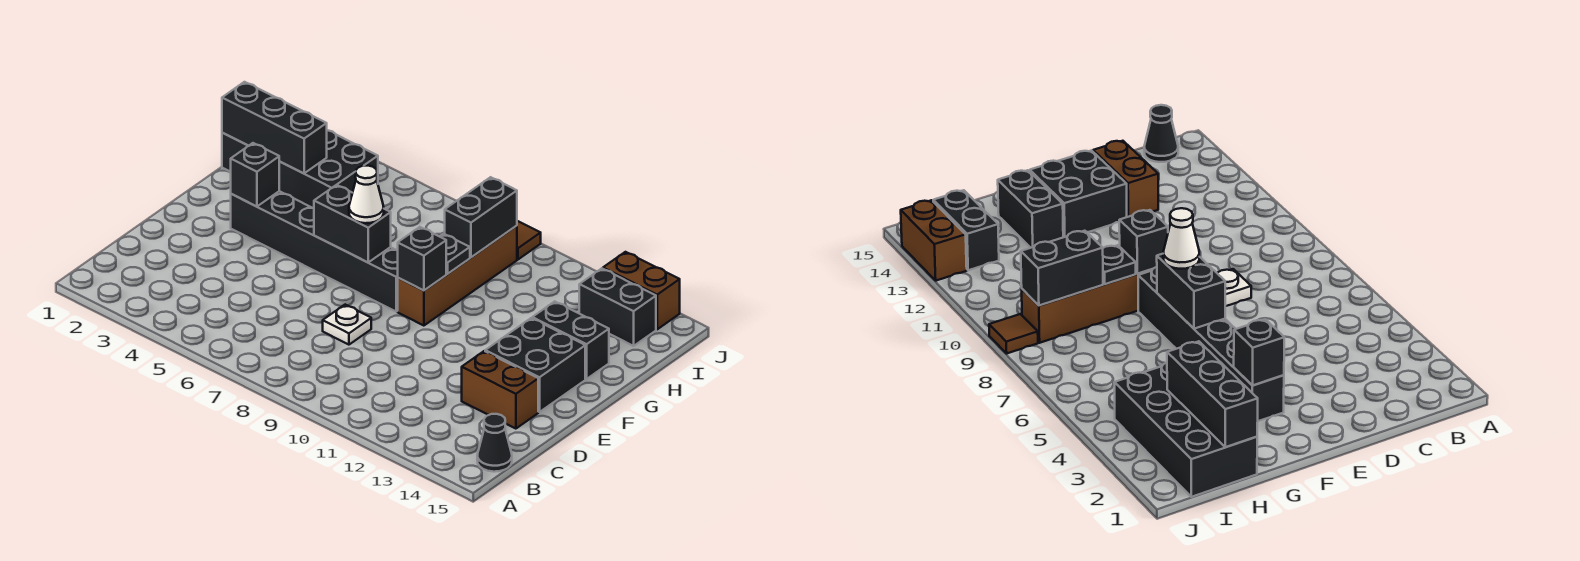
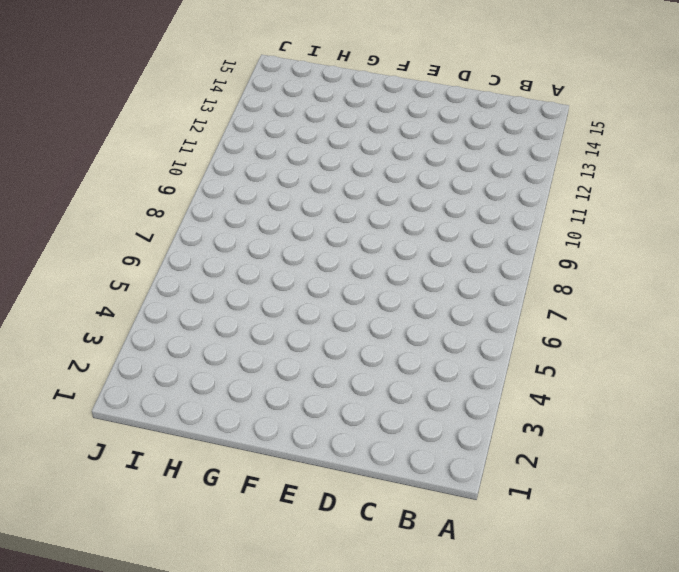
none -> black cone B15 level 1
none -> white plate D8 level 1
none -> brown brick D13:D14 level 1

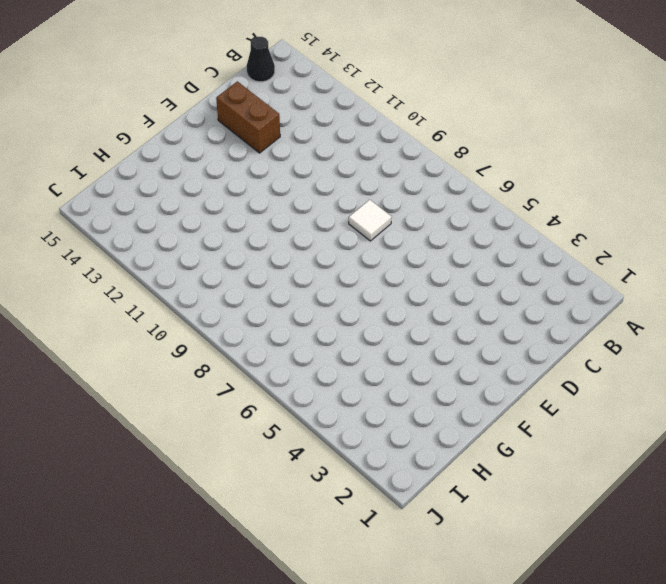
white tile D8 level 1 -> white plate D8 level 1
none -> black brick E13:F14 level 1
none -> black brick F3:F8 level 1
none -> brown brick F9:I9 level 1

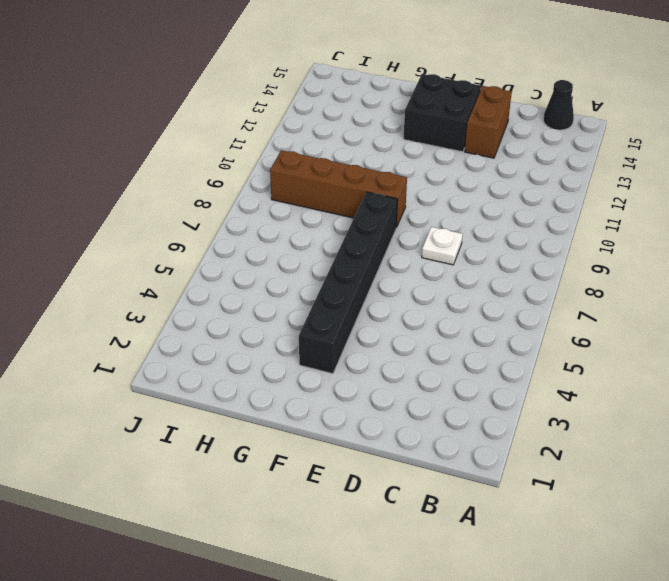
none -> black brick G13:G14 level 1
none -> black brick H1:I4 level 1
none -> black brick I13:I14 level 1

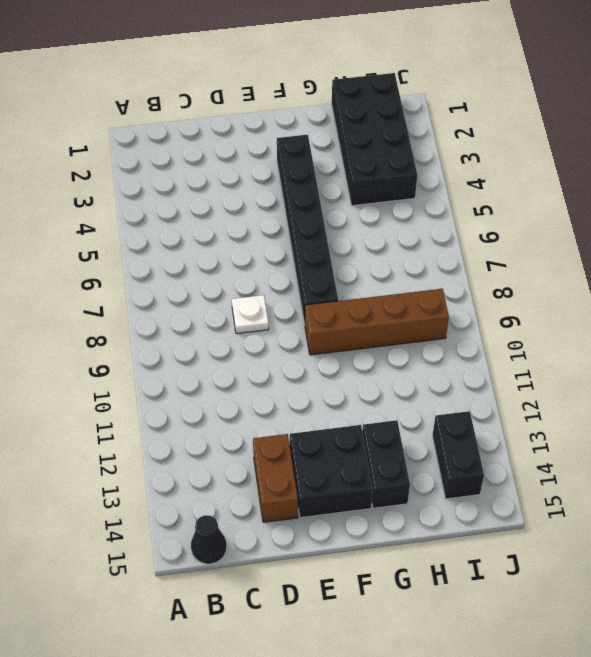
none -> brown tile J9 level 1
none -> brown brick J13:J14 level 1
none -> black brick F3 level 2

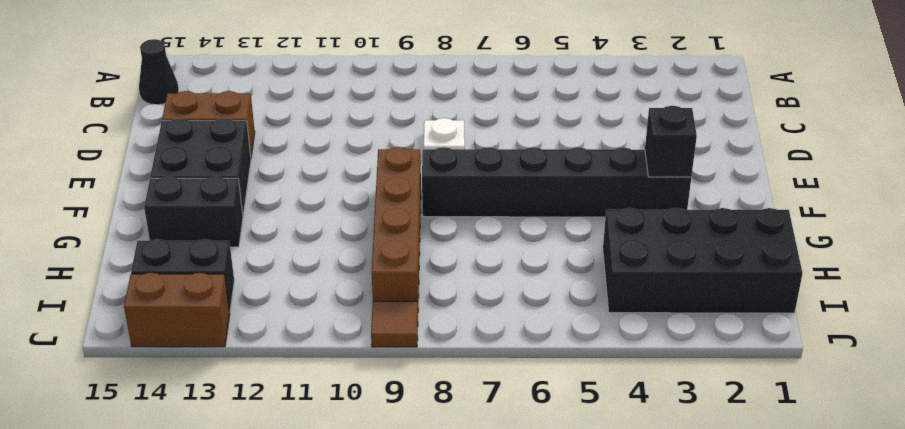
none -> black brick F6:F7 level 2
none -> black brick F9 level 2
none -> black plate G9 level 2

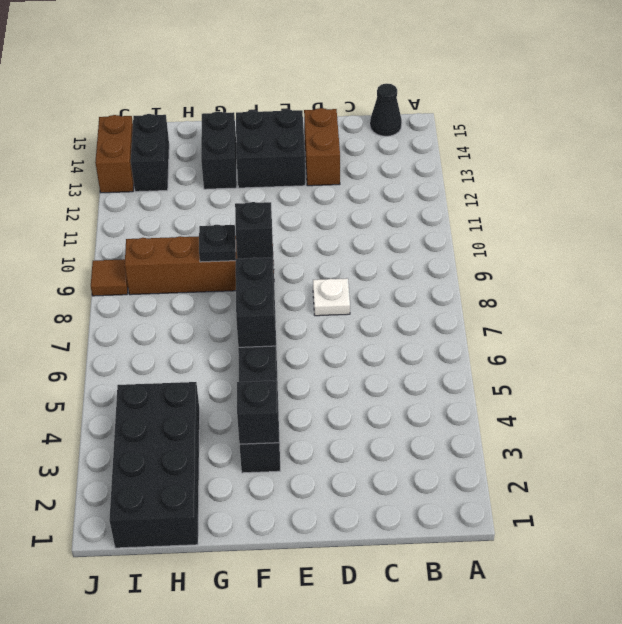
none -> black brick H1:H3 level 2
none -> black brick H9:I9 level 2
none -> white cone F7 level 3

